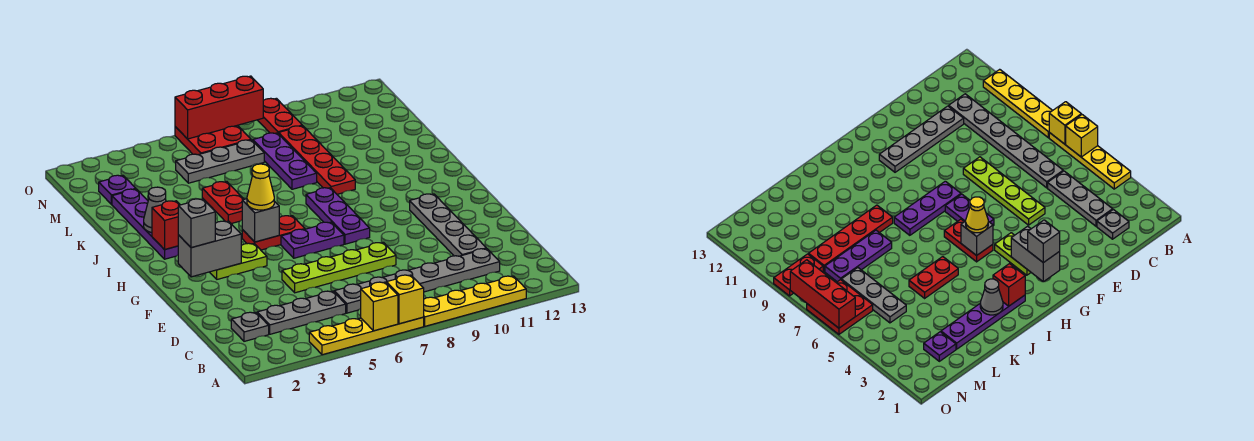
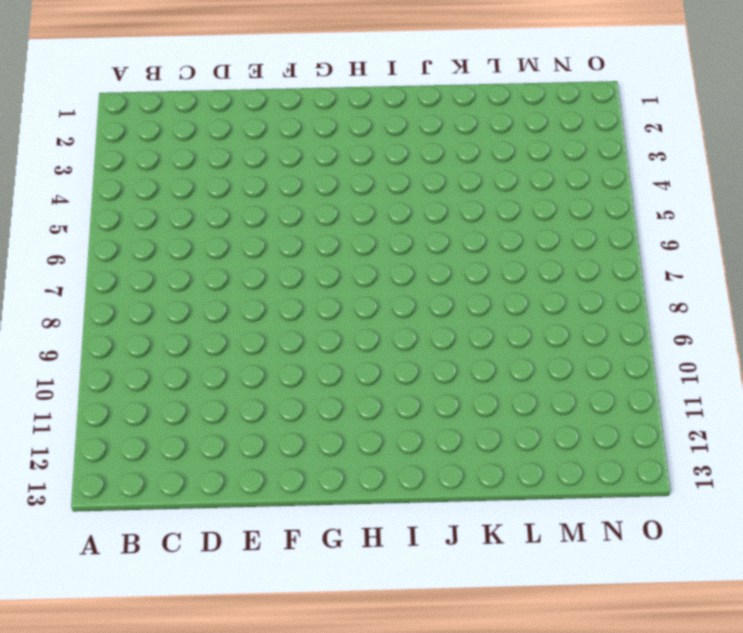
none -> yellow plate A4:A7 level 1
none -> yellow plate A8:A11 level 1
none -> grey plate C2 level 1

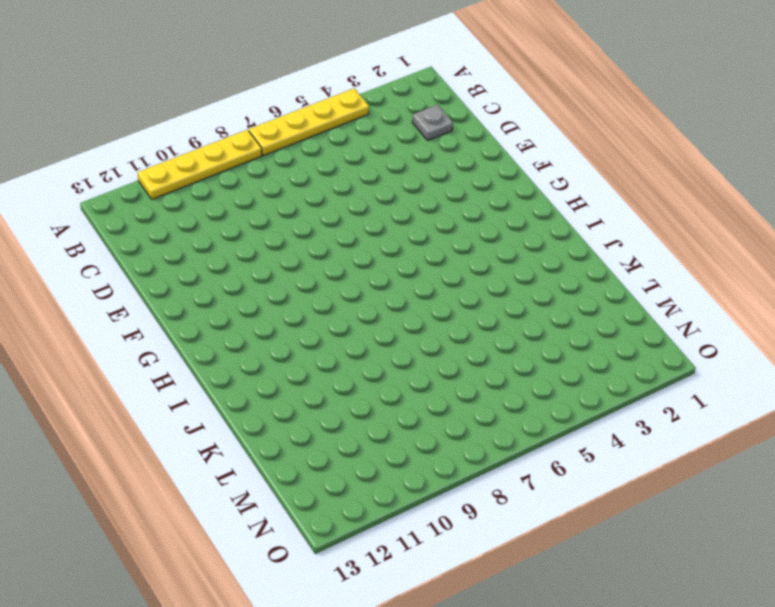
none -> grey plate C3:C5 level 1
none -> grey plate C6:C11 level 1
none -> grey plate D11:G11 level 1

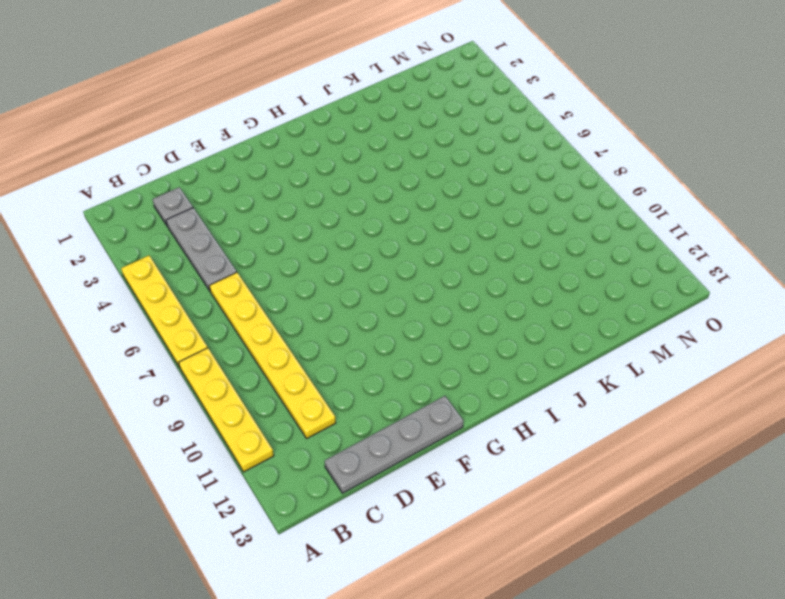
yellow plate C6:C11 level 1 -> grey plate C6:C11 level 1
grey plate C13:F13 level 1 -> grey plate D11:G11 level 1
none -> lime plate E5:E8 level 1
none -> lime plate G3:G4 level 1
none -> purple plate G6:G7 level 1

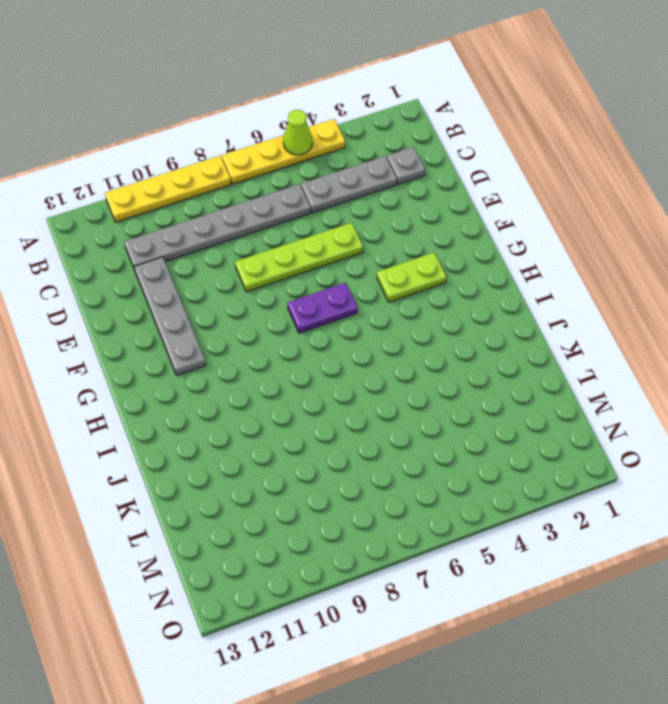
lime cone A5 level 2 -> none
none -> purple plate G8:I8 level 1
none -> red plate H5:H6 level 1
none -> purple plate I2:L2 level 1

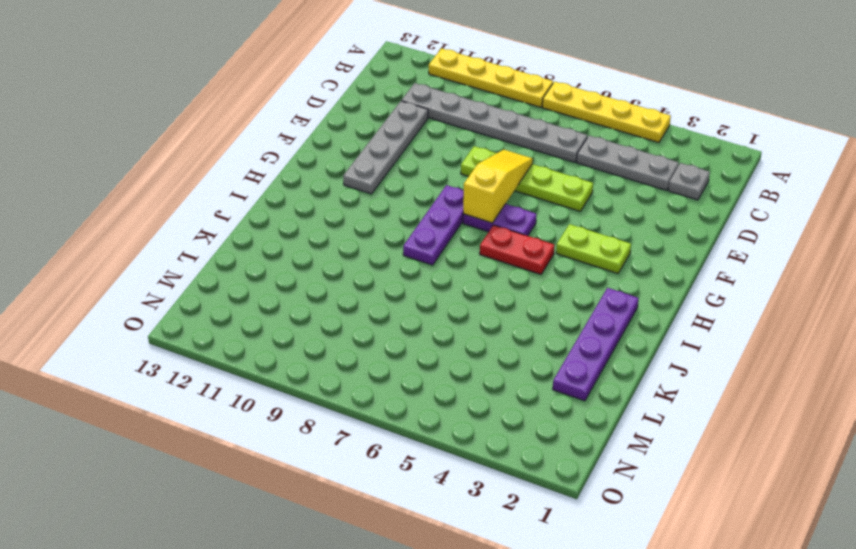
yellow slope E7:G7 level 2 top G -> none
none -> red plate J5:K5 level 1
none -> red plate J9:M9 level 1
none -> purple plate K8:M8 level 1

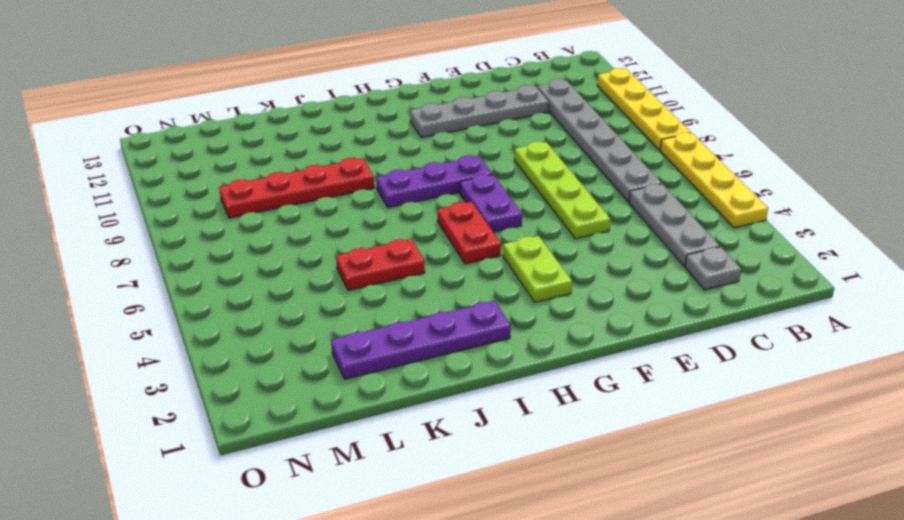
none -> purple plate K8:M8 level 1
none -> purple plate M2 level 1
none -> grey plate M5:M7 level 1

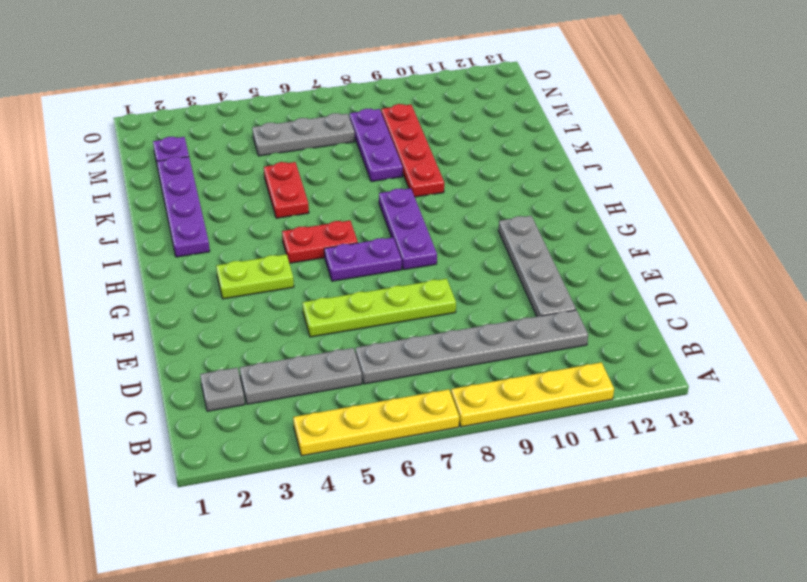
none -> red plate N6:O7 level 1
none -> red plate N9:O9 level 1
none -> yellow brick A6 level 2

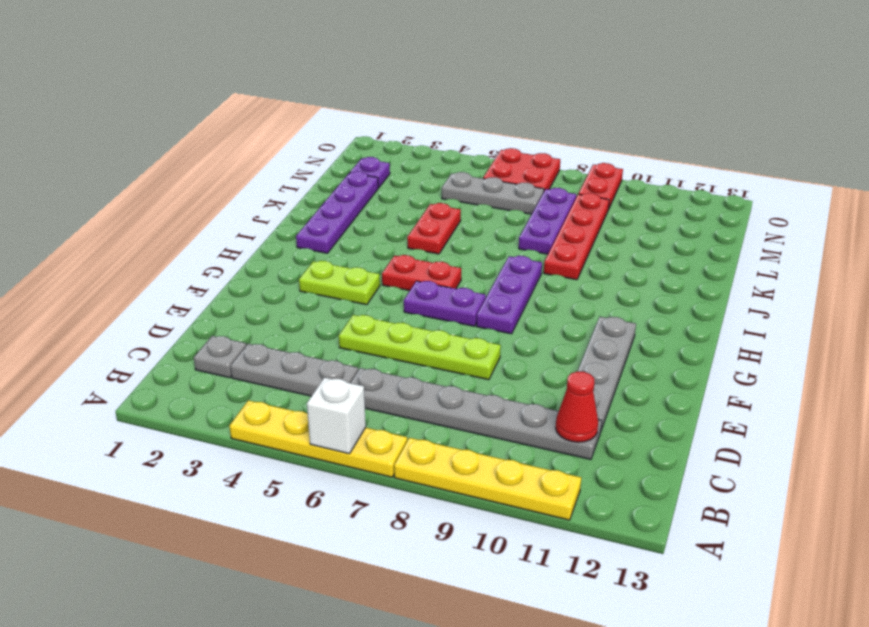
white brick A6 level 2 -> yellow brick A6 level 2
red cone C11 level 2 -> none
none -> yellow brick A7 level 2
none -> grey brick G2:G3 level 2
none -> grey brick H5 level 2

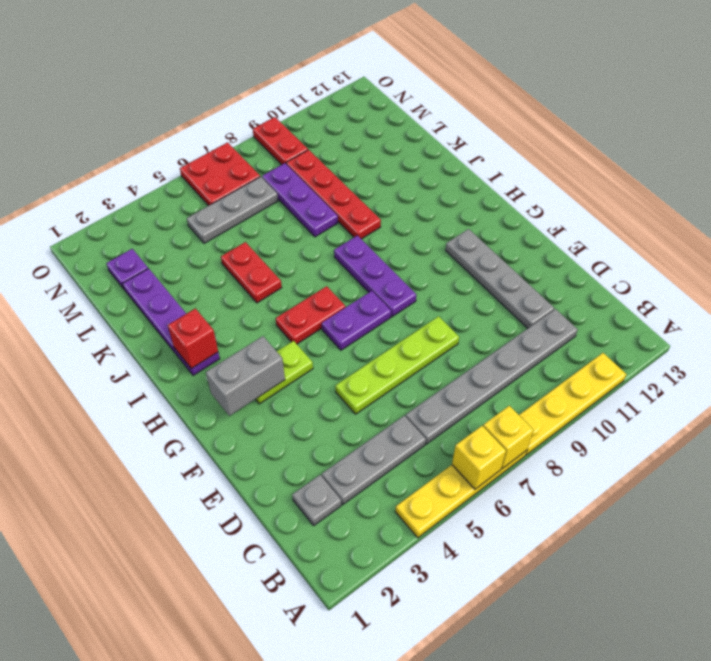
none -> grey brick H5 level 2
none -> grey cone J2 level 2
none -> red brick O6:O8 level 2

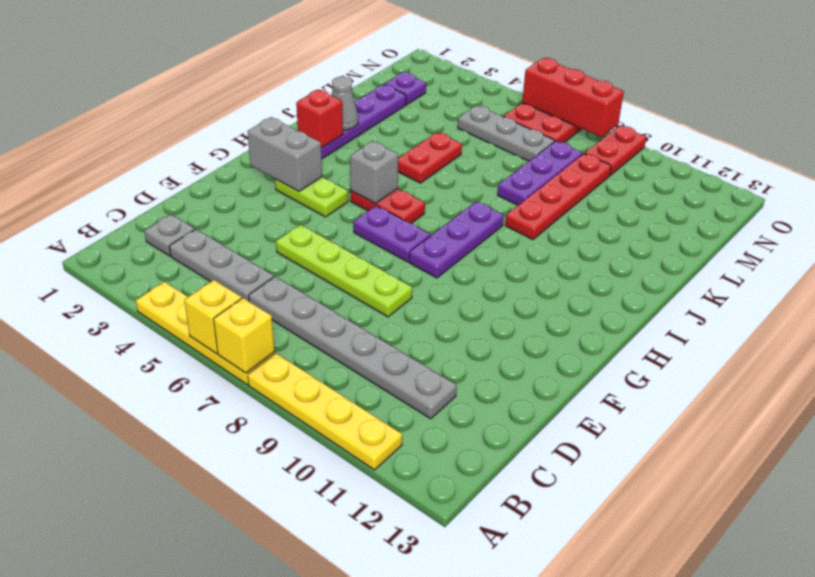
none -> grey plate D11:G11 level 1
none -> grey brick G2 level 3
none -> yellow cone H5 level 3

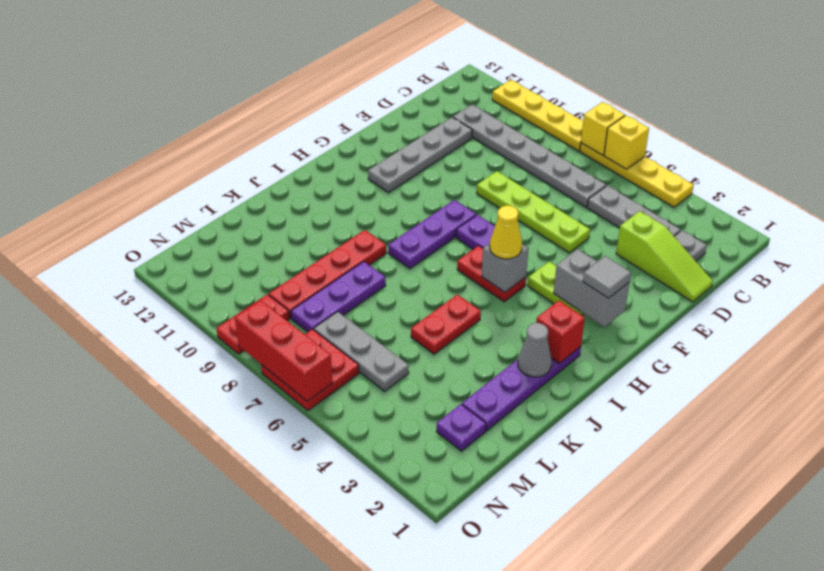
lime slope D1:D3 level 1 top 3 -> none
grey tile G2 level 3 -> grey brick G2 level 3

